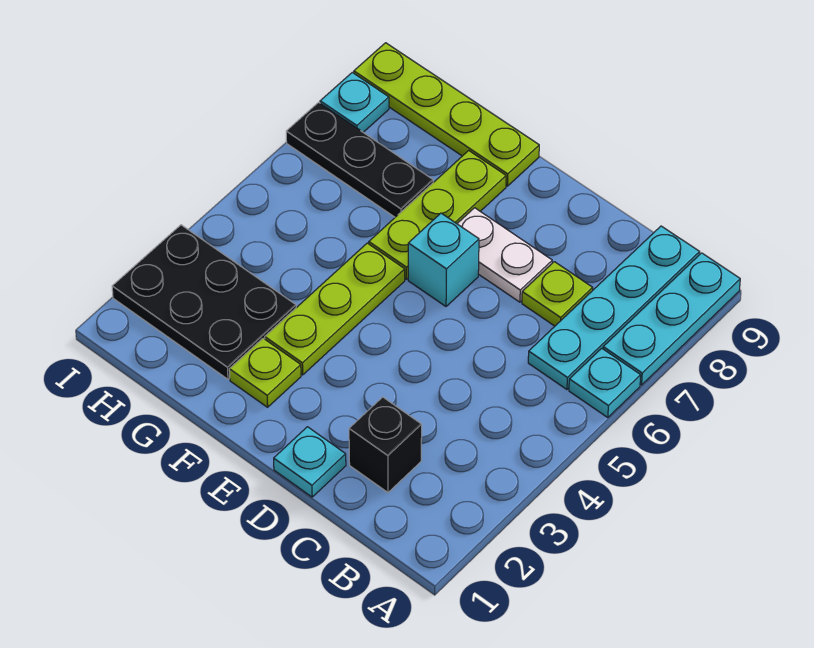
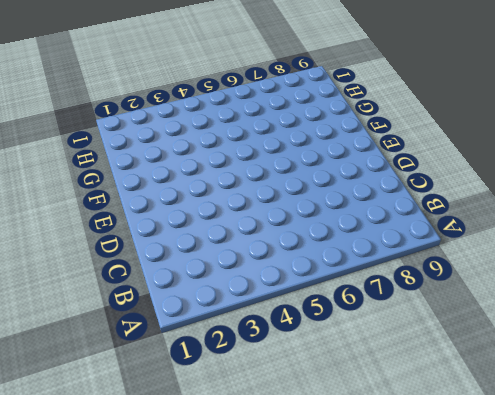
none -> cyan plate A6 level 1
none -> cyan plate A7:A9 level 1
none -> cyan plate B6:B9 level 1

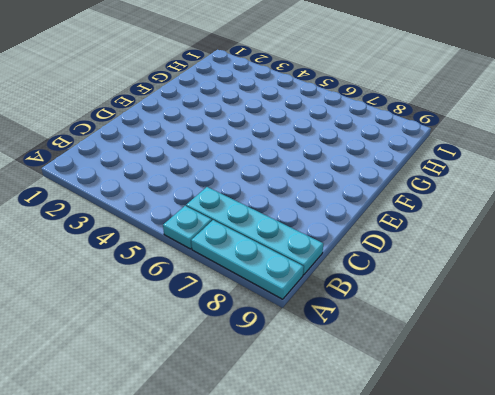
none -> black brick C2 level 1
none -> lime plate C7 level 1
none -> cyan plate D1 level 1

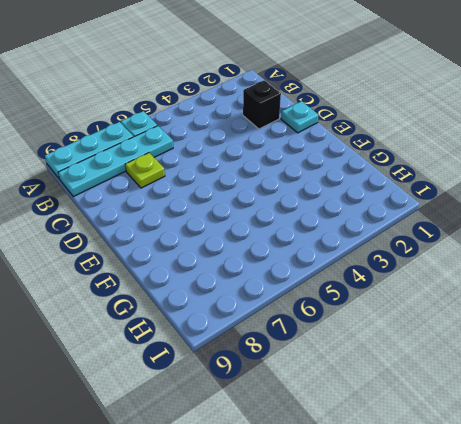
none -> white plate D7:E7 level 1
none -> cyan brick E6 level 1
none -> lime plate F2 level 1

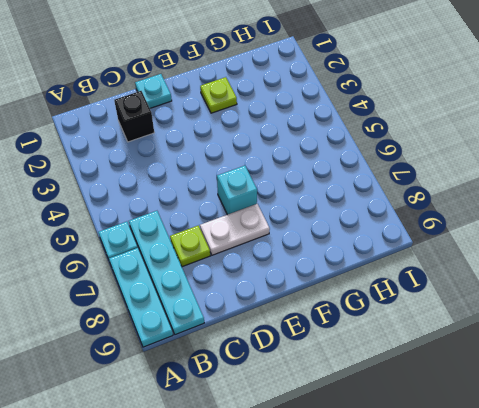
none -> lime plate F3:F5 level 1
none -> lime plate F6:F8 level 1
none -> lime plate F9:I9 level 1

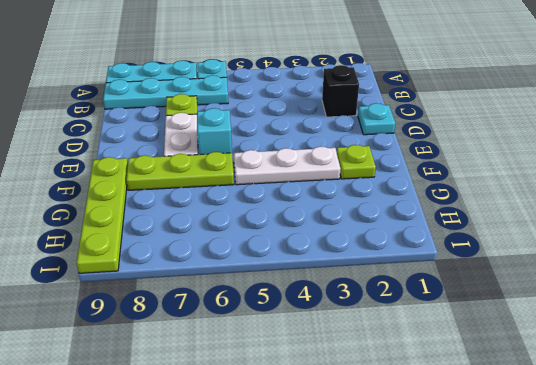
white plate F3:F5 level 1 -> lime plate F3:F5 level 1
none -> black plate G2:I3 level 1
none -> black plate G7:I7 level 1
none -> cyan plate I8 level 1

